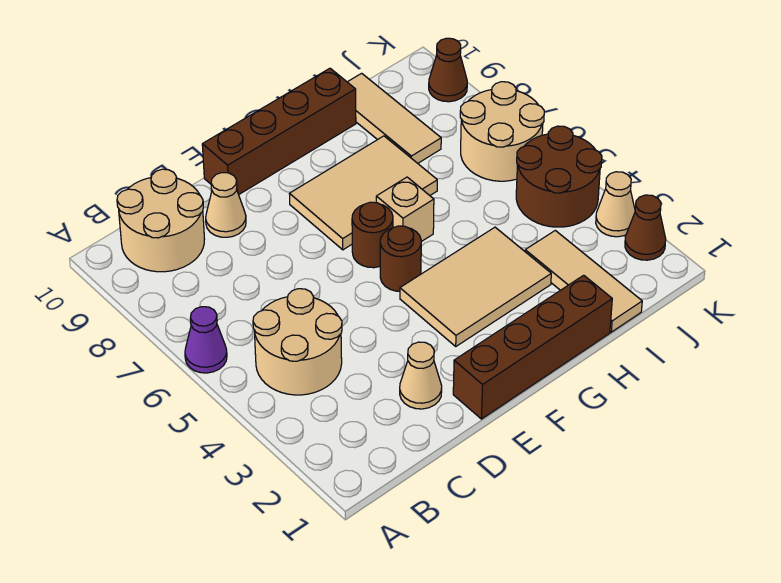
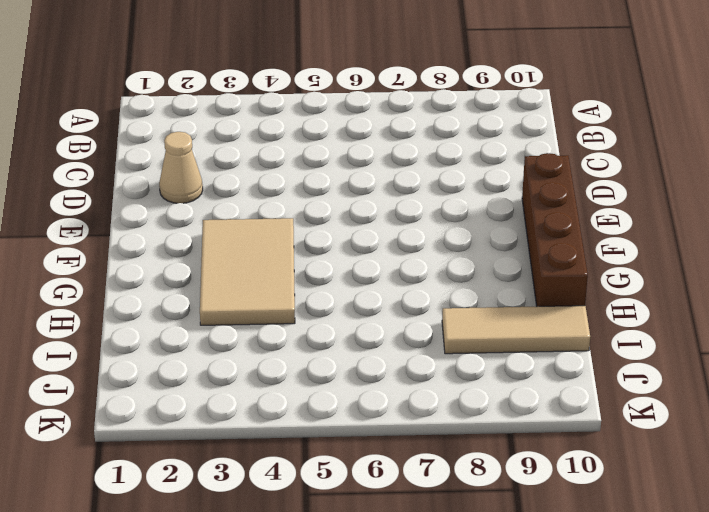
none -> purple cone A6 level 1
none -> tan round brick B4:C5 level 1
none -> tan round brick B9:C10 level 1

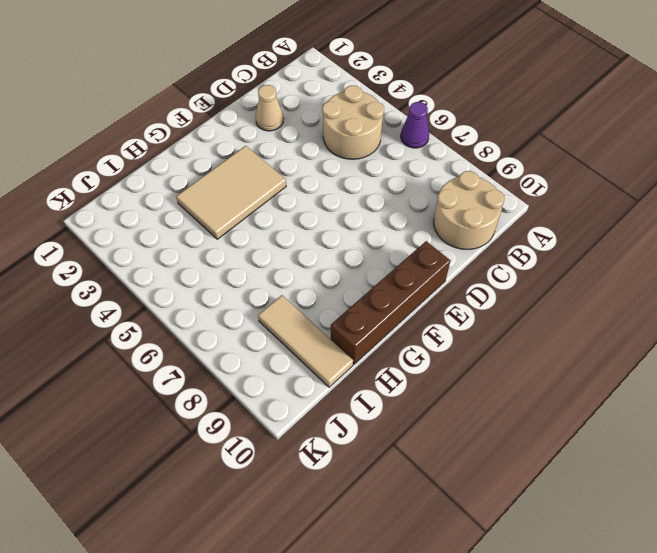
none -> tan cone D9 level 1
none -> brown brick E1:H1 level 1
none -> brown round brick F5 level 1

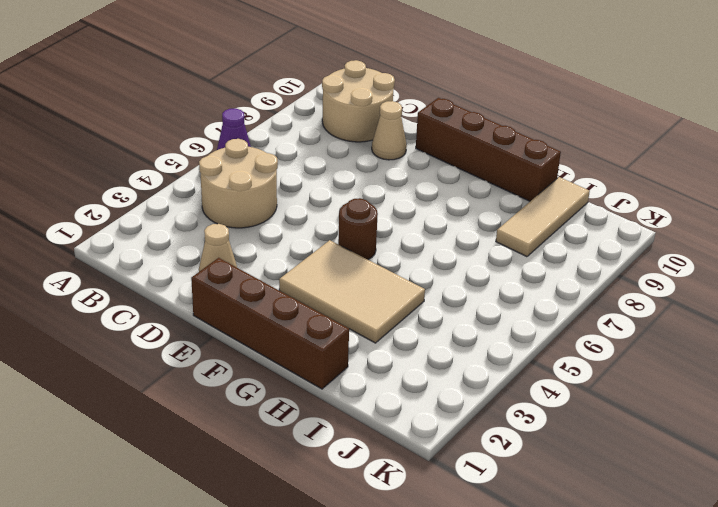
none -> brown round brick F6 level 1
none -> tan tile F7:H8 level 1
none -> tan brick G6 level 1

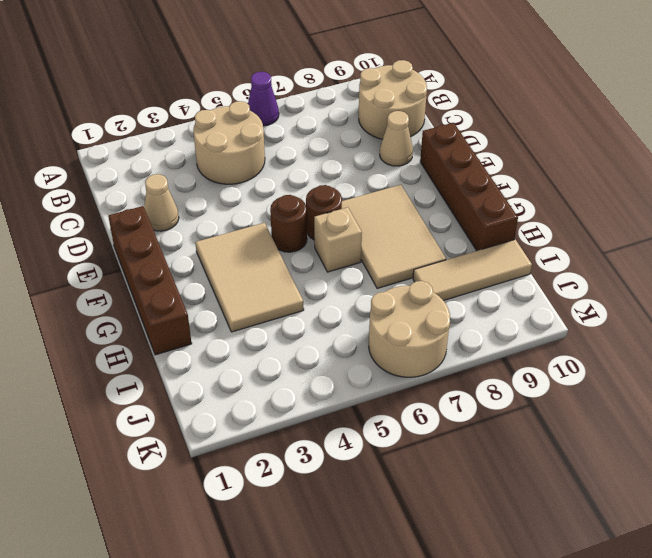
none -> tan tile I1:I3 level 1
none -> brown round brick J4:K5 level 1
none -> brown cone K2 level 1

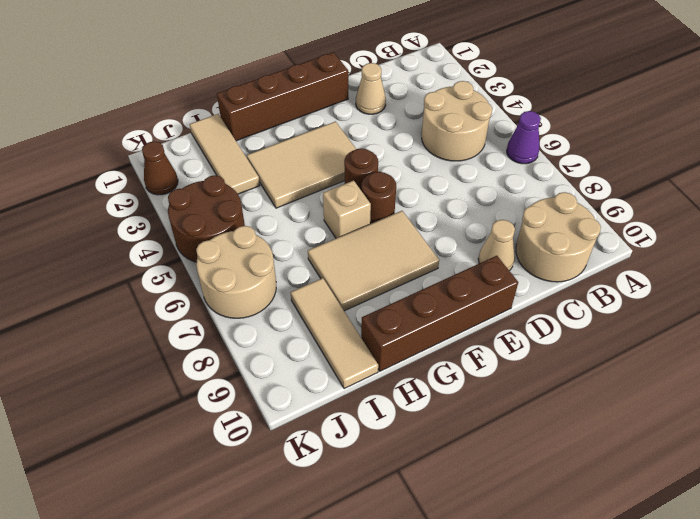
none -> tan cone K3 level 1
none -> brown cone K9 level 1

